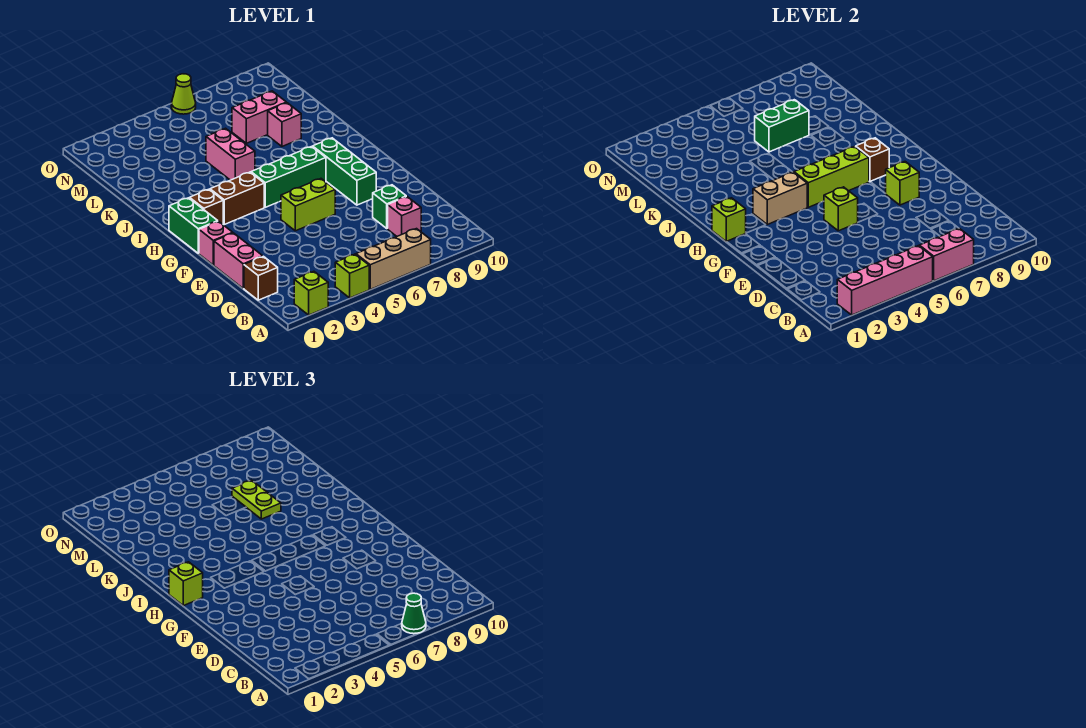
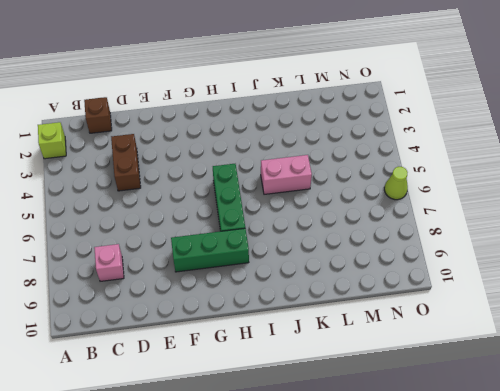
brown brick D3:D4 level 1 -> brown brick H3:H4 level 1
none -> lime brick A4 level 1
none -> tan brick A5:A7 level 1
none -> pink brick D1:E1 level 1
none -> green brick D8 level 1

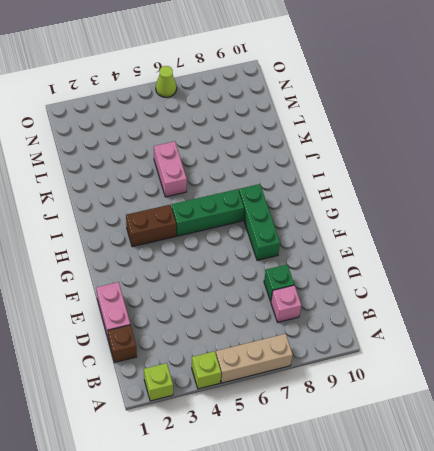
none -> pink brick F1 level 1
none -> lime brick F5:F6 level 1
none -> green brick G1:H1 level 1
none -> brown brick H2 level 1

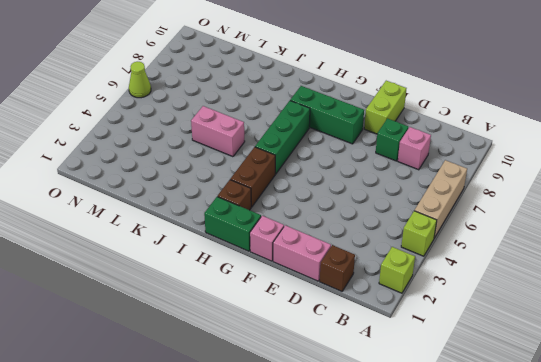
lime brick E9:E10 level 1 -> lime brick F5:F6 level 1
none -> pink brick K8 level 1
none -> pink brick L7:L8 level 1
none -> pink brick A2:A5 level 2
none -> pink brick A6:A7 level 2

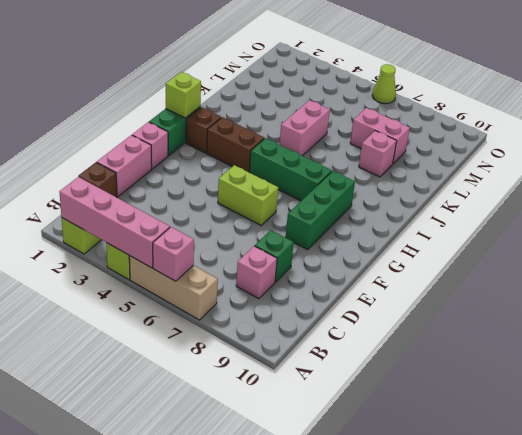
pink brick A6 level 2 -> pink brick A6:A7 level 2
none -> lime brick F5 level 2
none -> lime brick F8 level 2
none -> tan brick H3:H4 level 2
none -> lime brick H5:H7 level 2

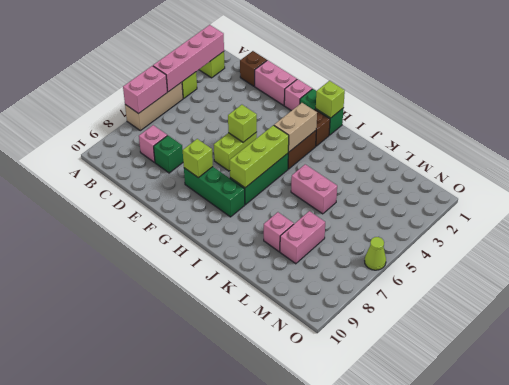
none -> brown brick H8 level 2
none -> green brick L6:L7 level 2
none -> green cone A7 level 3
none -> lime brick H1 level 3

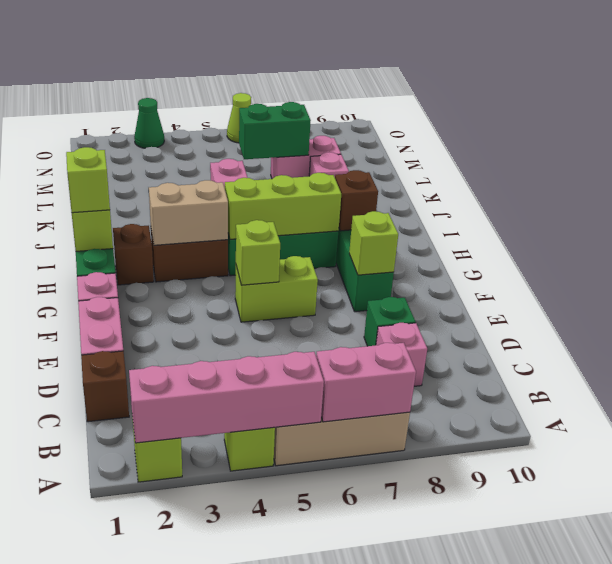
green cone O3 level 1 -> green cone A7 level 3
none -> lime plate K7:L7 level 3

